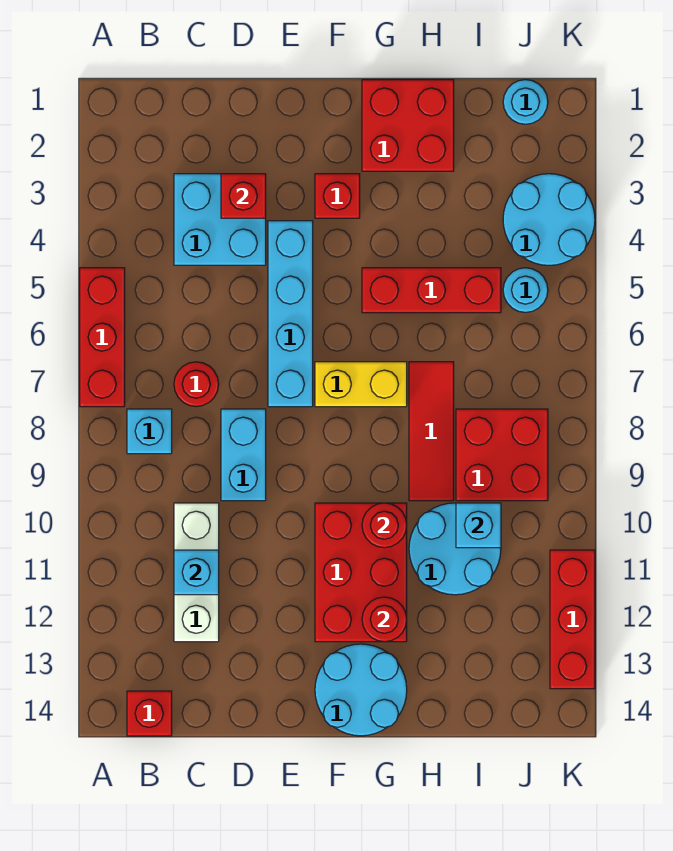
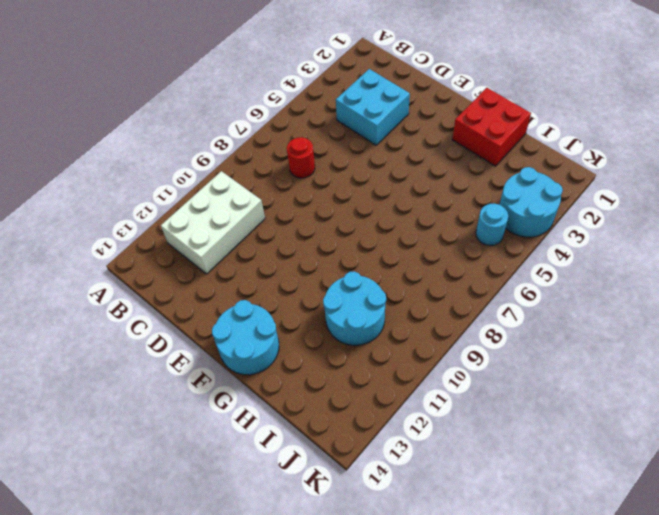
white brick B10:C12 level 1 -> white brick C10:C12 level 1
none -> red brick A5:A7 level 1
none -> cyan brick B8 level 1
none -> red brick B14 level 1

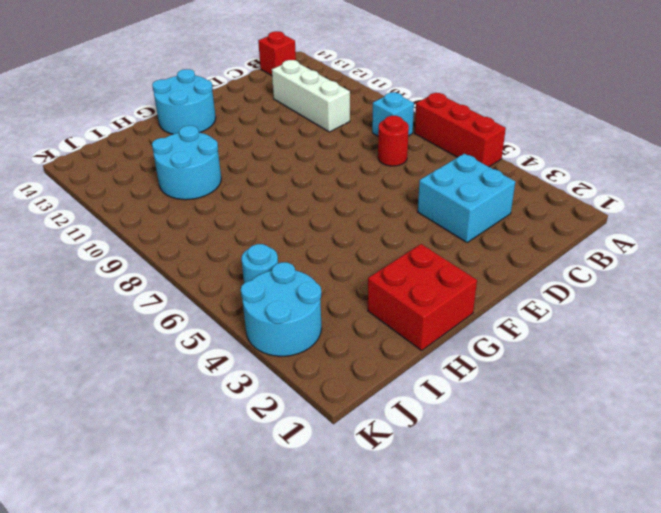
none -> cyan brick D8:D9 level 1
none -> cyan brick E4:E7 level 1
none -> red brick F3 level 1

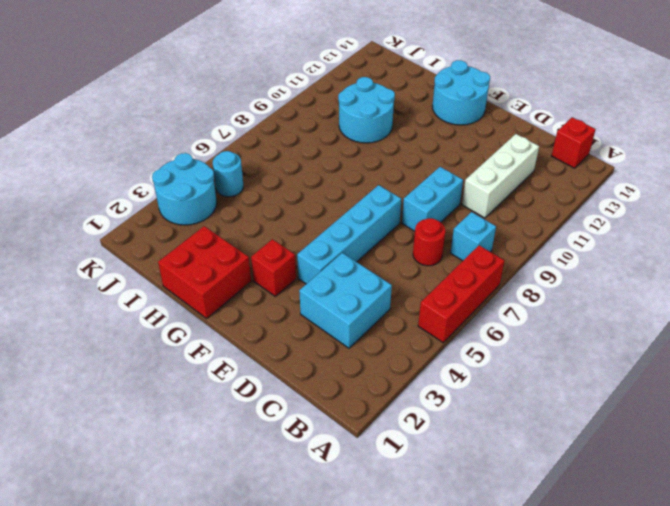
none -> yellow brick F7:G7 level 1
none -> red brick F10:G12 level 1
none -> red brick G5:I5 level 1

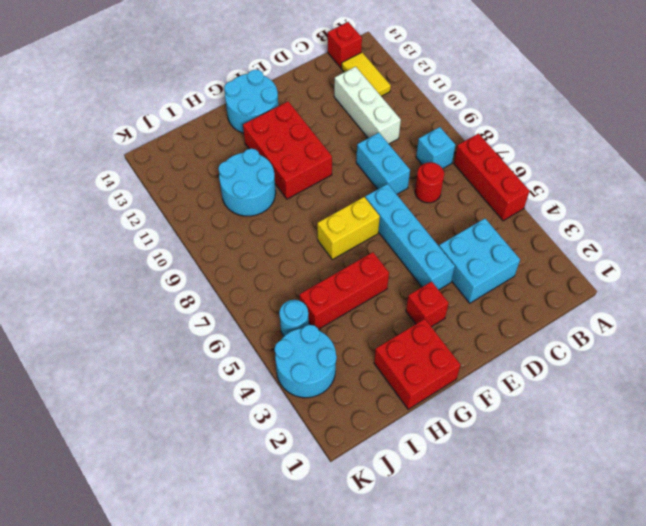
yellow tile B12:B13 level 1 -> none
none -> red tile H7:H9 level 1
none -> red brick I8:J9 level 1
none -> cyan round brick J1 level 1

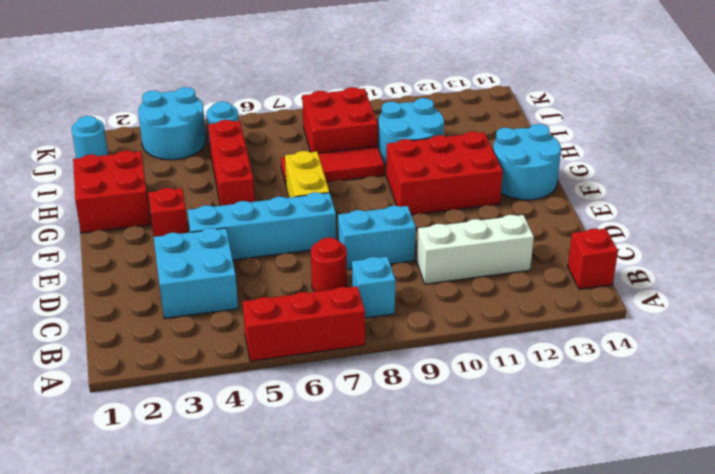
none -> red brick K11:K13 level 1
none -> cyan brick C11 level 2
none -> red brick D3 level 2

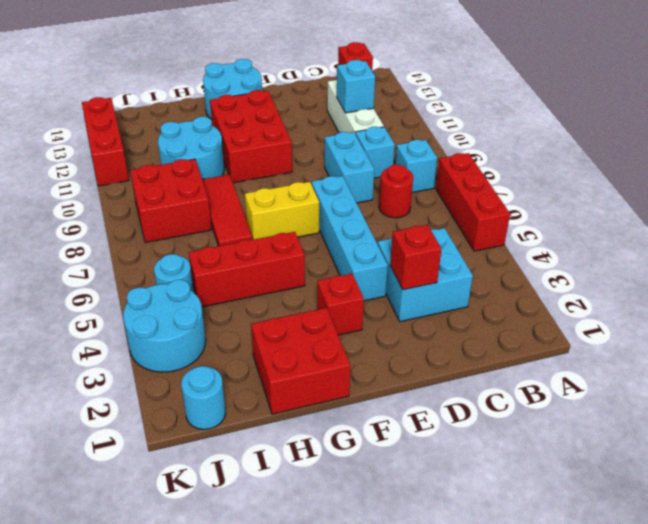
cyan brick C9 level 1 -> cyan brick I10 level 2
none -> red round brick G10 level 2
none -> red round brick G12 level 2

